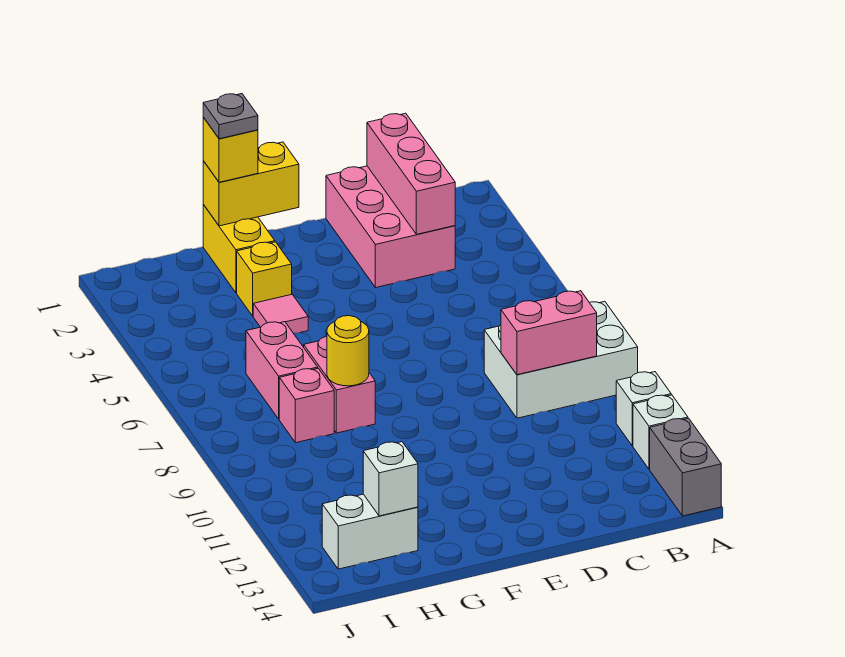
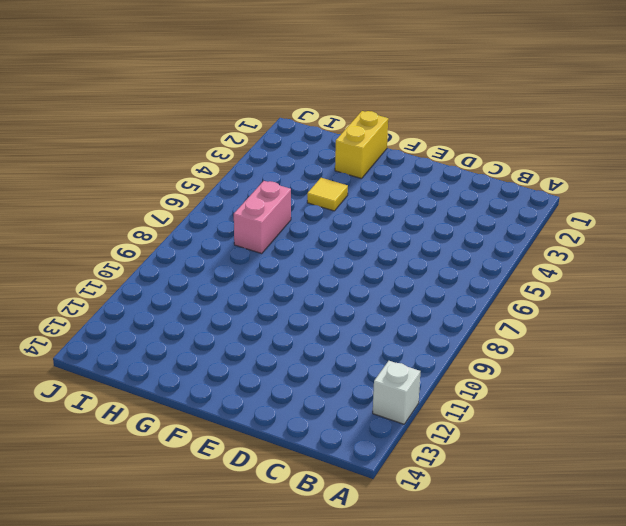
yellow tile G4 level 1 -> pink tile G4 level 1
none -> white brick A8:C9 level 1
none -> white brick A11 level 1
none -> grey brick A13:A14 level 1

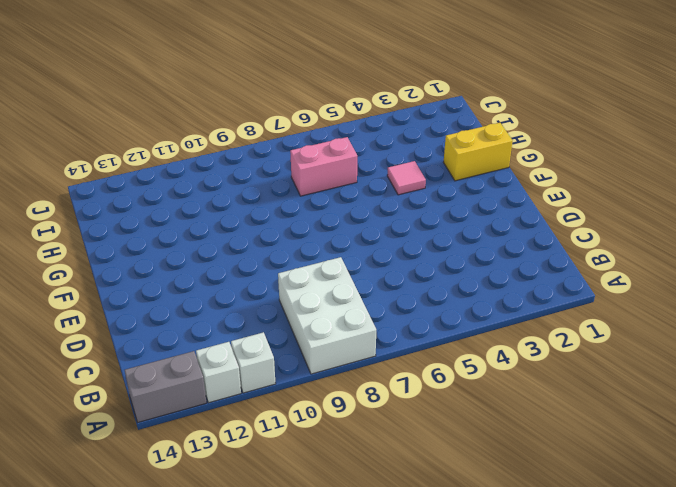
none -> pink brick C1:D3 level 1
none -> yellow brick G3 level 1
none -> pink brick G7:G8 level 1

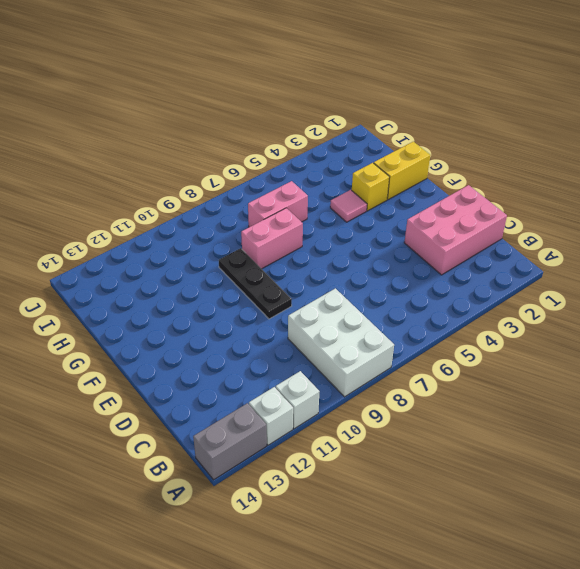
black plate E9:G9 level 1 -> none
none -> pink brick H8 level 1
none -> white brick H13:I13 level 1
none -> pink brick B9:C9 level 2

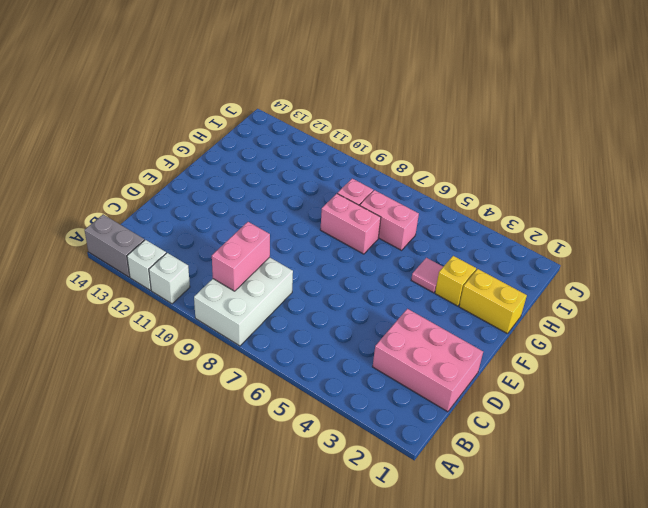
none -> white brick H13:I13 level 1
none -> pink brick C1:C3 level 2
none -> yellow brick F1:G1 level 2

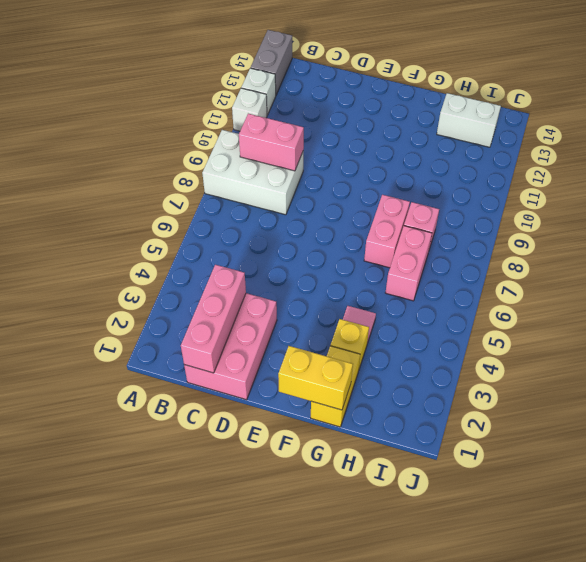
none -> yellow round brick G8 level 2
none -> white brick H13 level 2
none -> yellow brick G1 level 3

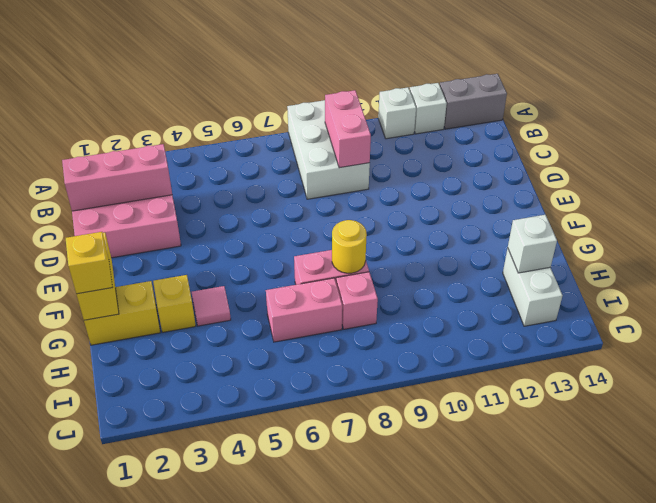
none -> grey plate G1 level 4

